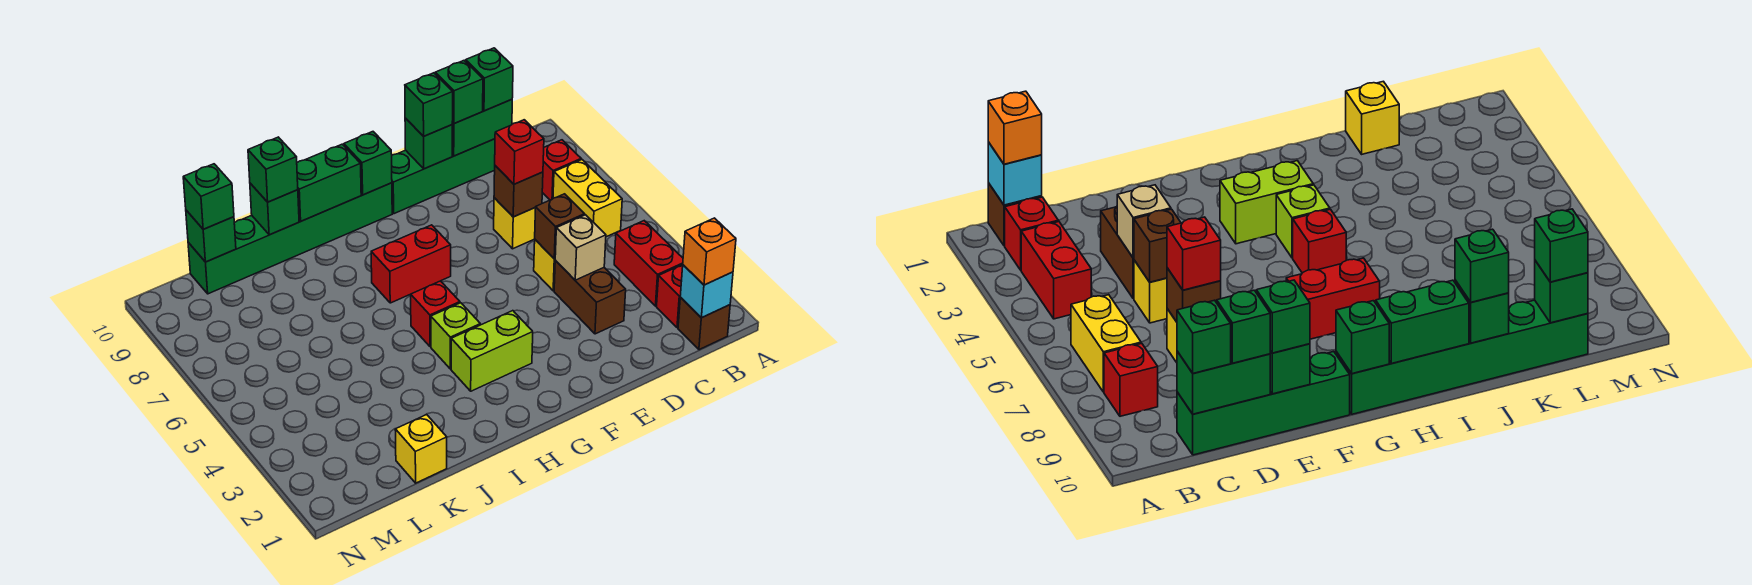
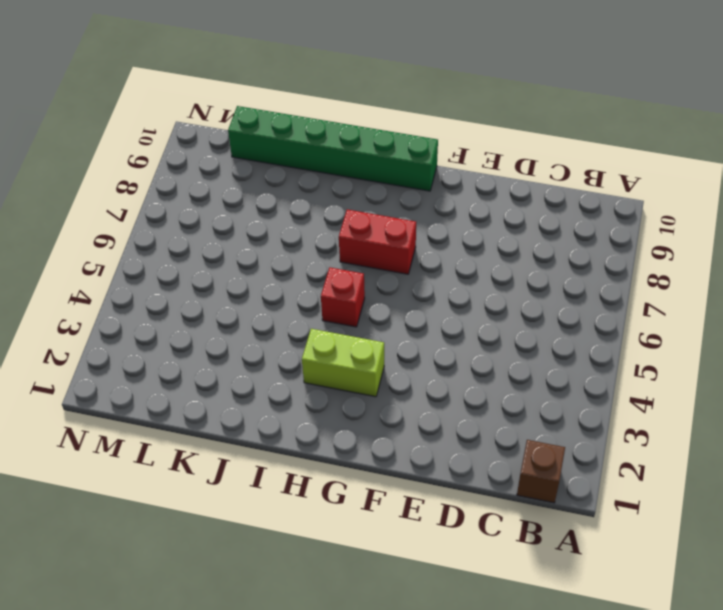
none -> red brick B2 level 1
none -> red brick B3:B4 level 1
none -> yellow brick B6:B7 level 1
none -> red brick B8 level 1

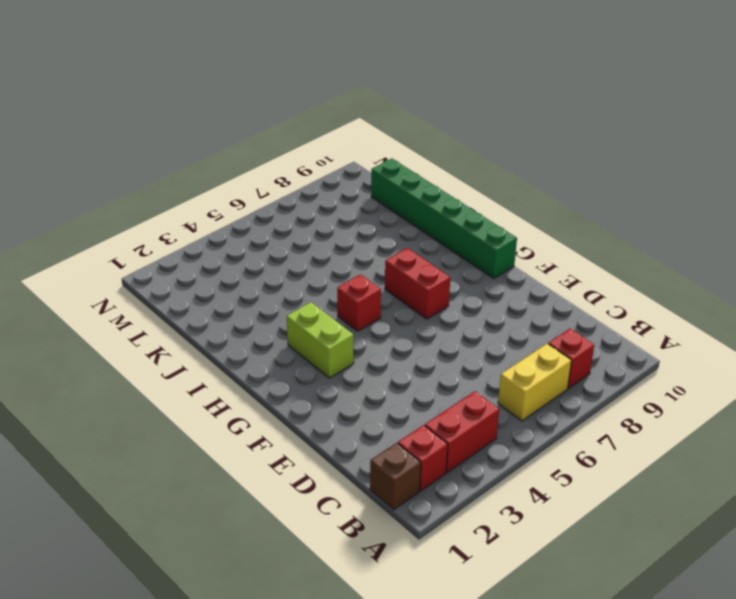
none -> green brick C10:F10 level 1
none -> brown brick D3:D4 level 1
none -> yellow brick D5 level 1
none -> yellow brick D7 level 1

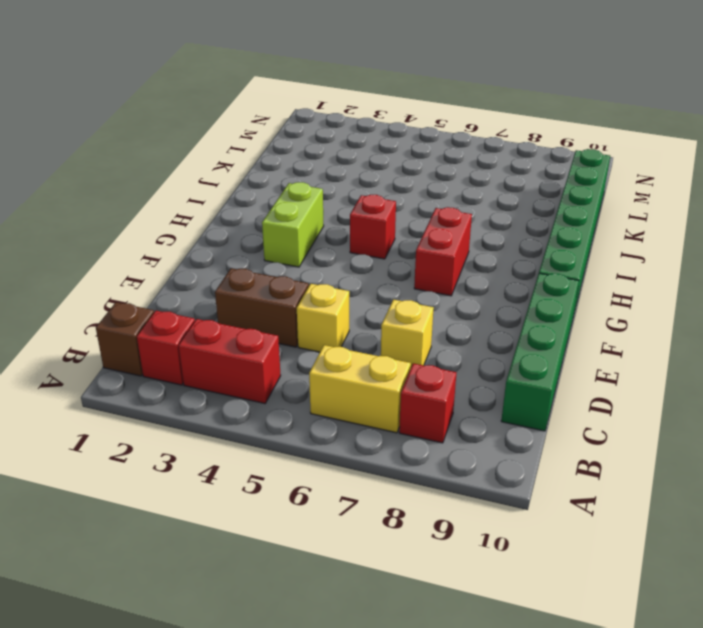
none -> lime brick H4 level 1
none -> yellow brick K1 level 1
none -> cyan brick B1 level 2
none -> green brick C10:D10 level 2

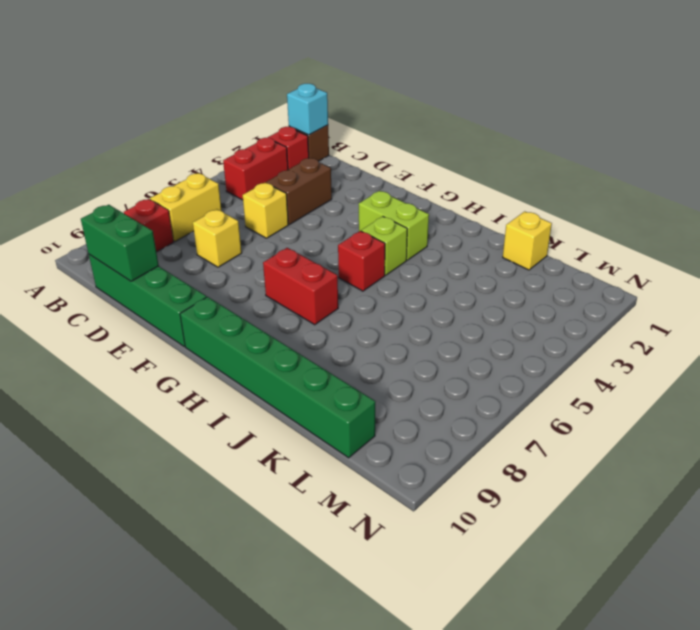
none -> tan brick D4 level 2
none -> brown brick D5 level 2
none -> brown brick D7 level 2
none -> green brick E10 level 2

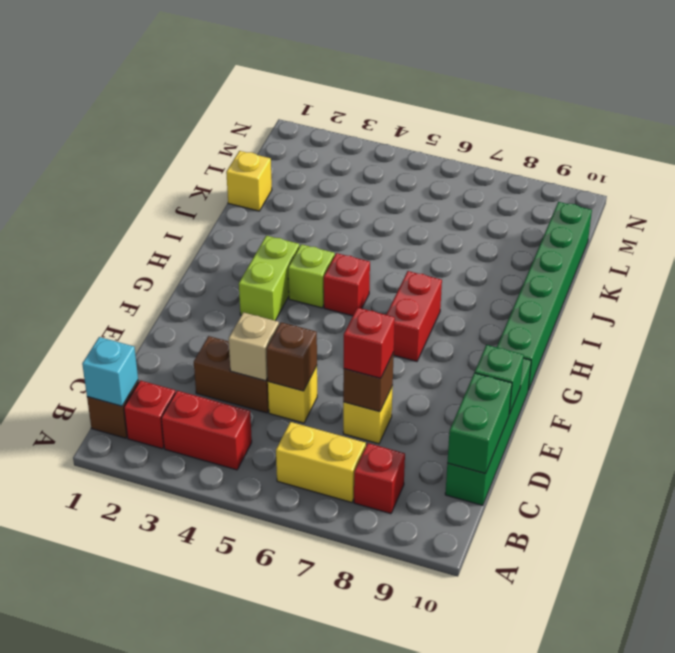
none -> green brick G10 level 2
none -> green brick H10:I10 level 2
none -> green brick J10 level 2
none -> green brick L10 level 2

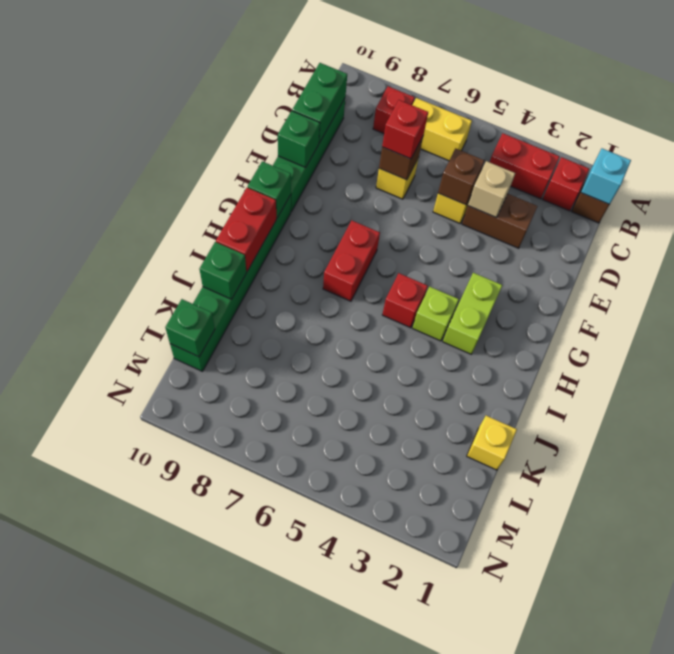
red brick H10:I10 level 2 -> green brick H10:I10 level 2
none -> orange brick B1 level 3
none -> green brick C10 level 3
none -> green brick D10 level 3
none -> green brick E10 level 3

